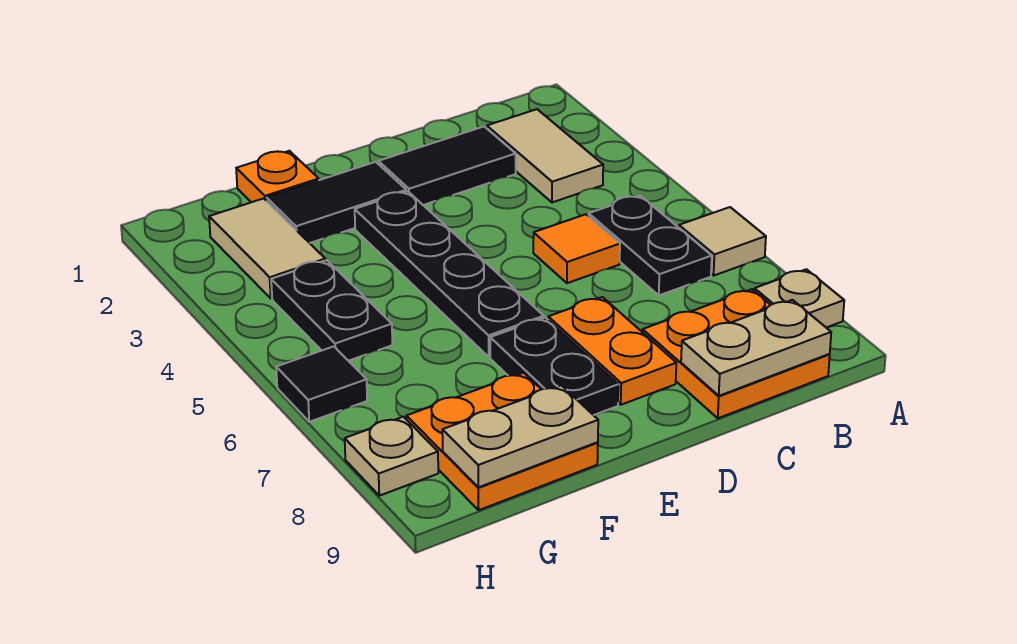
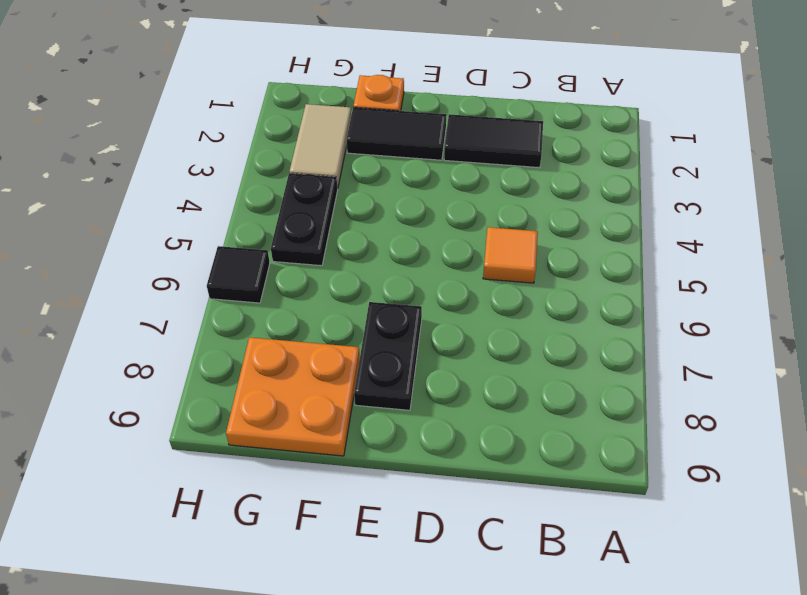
none -> tan tile A6 level 1
none -> tan plate A8 level 1
none -> tan tile B2:B3 level 1

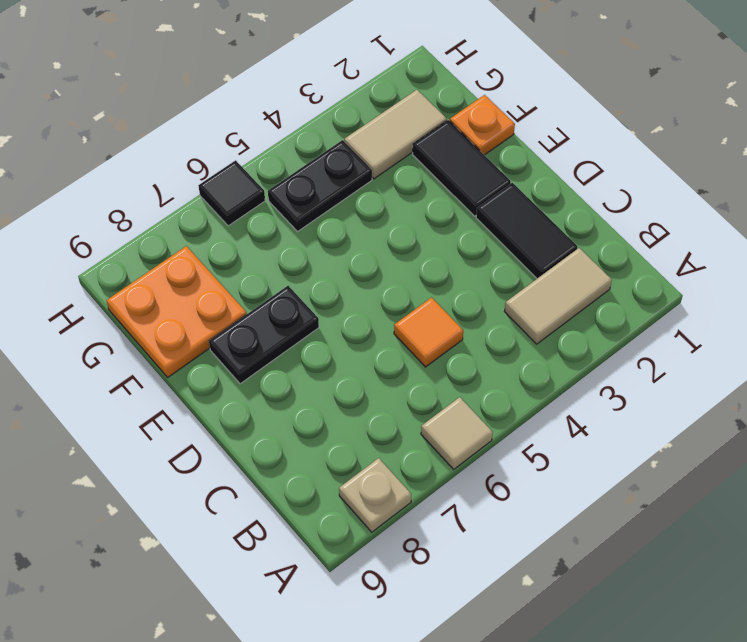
none -> black plate B5:B6 level 1
none -> orange plate B8:C9 level 1
none -> orange plate D7:D8 level 1

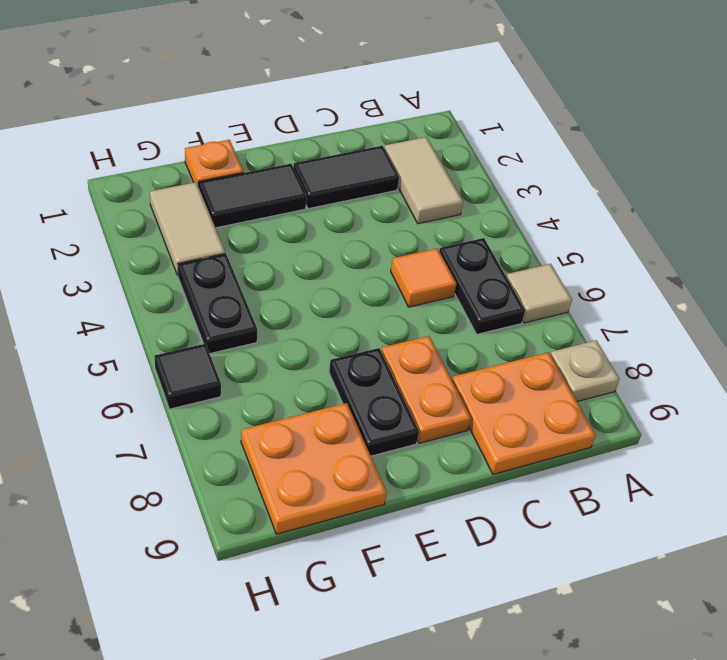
none -> black plate E3:E6 level 1
none -> tan plate H8 level 1
none -> tan plate B9:C9 level 2

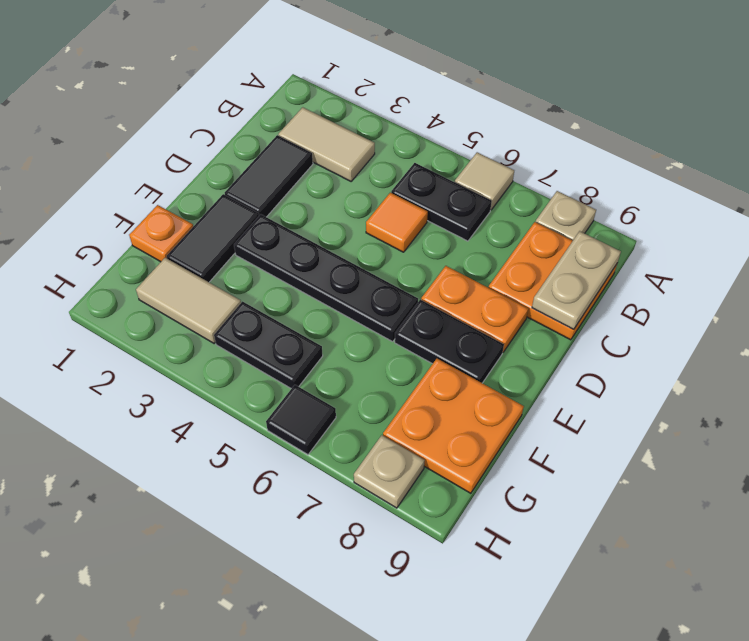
none -> tan plate F9:G9 level 2

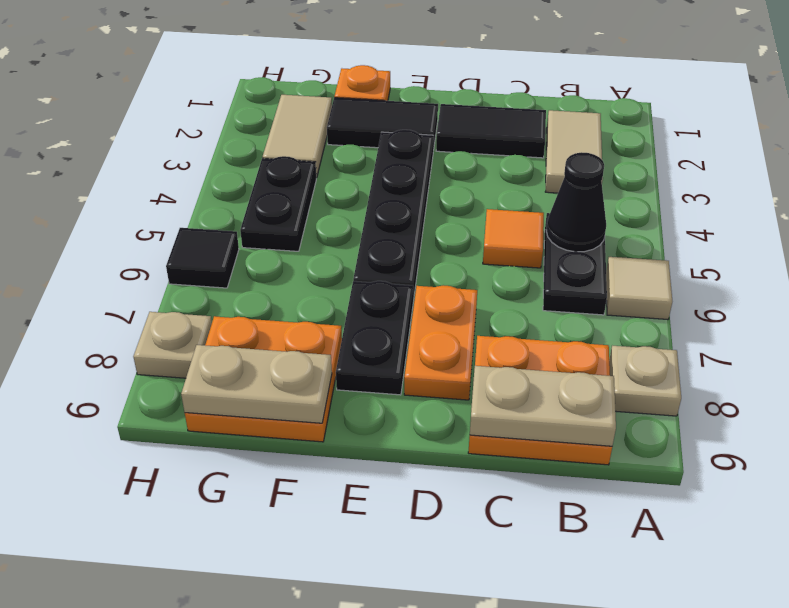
black cone B5 level 2 -> none

